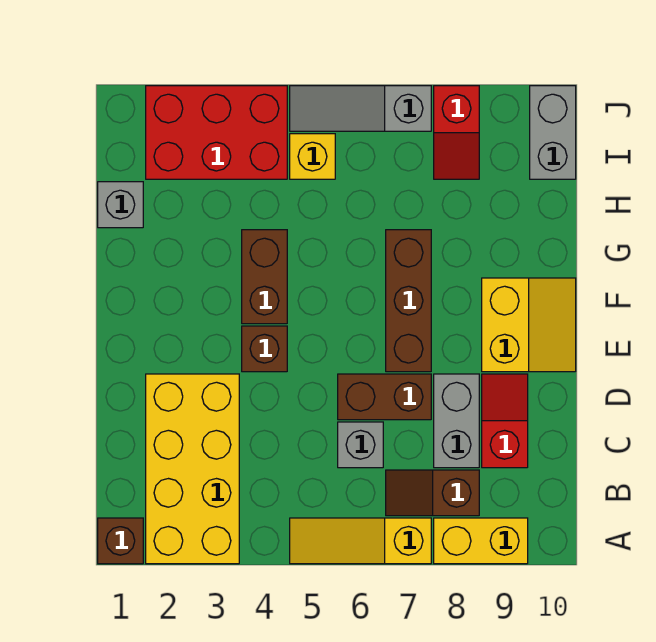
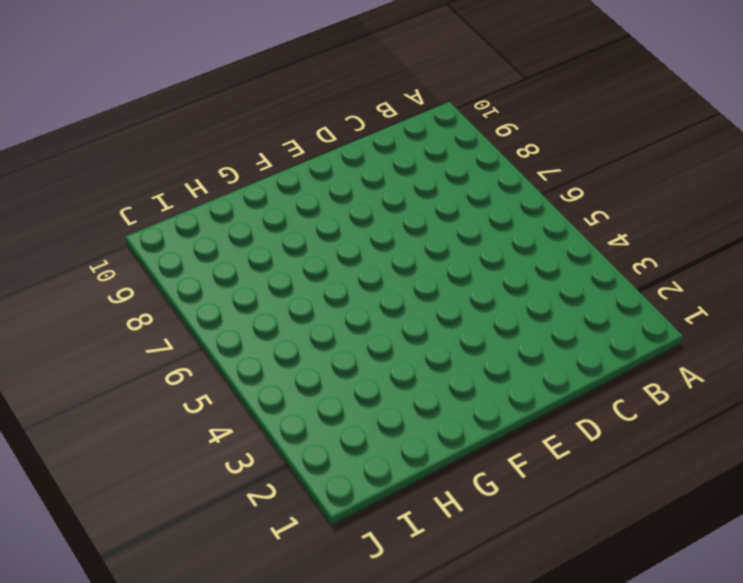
none -> brown brick A1 level 1
none -> yellow brick A2:D3 level 1
none -> yellow slope A5:A7 level 1 top 7

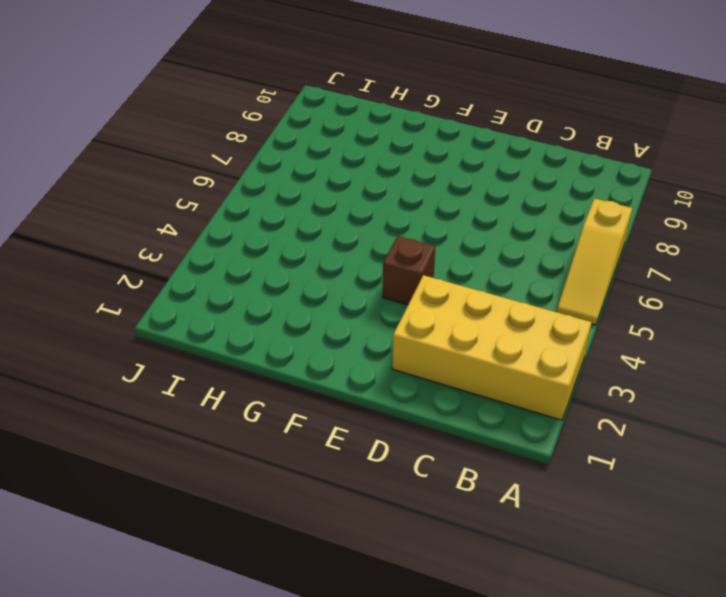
none -> brown brick A1 level 1
none -> yellow brick A8:A9 level 1
none -> brown slope B7:B8 level 1 top 8

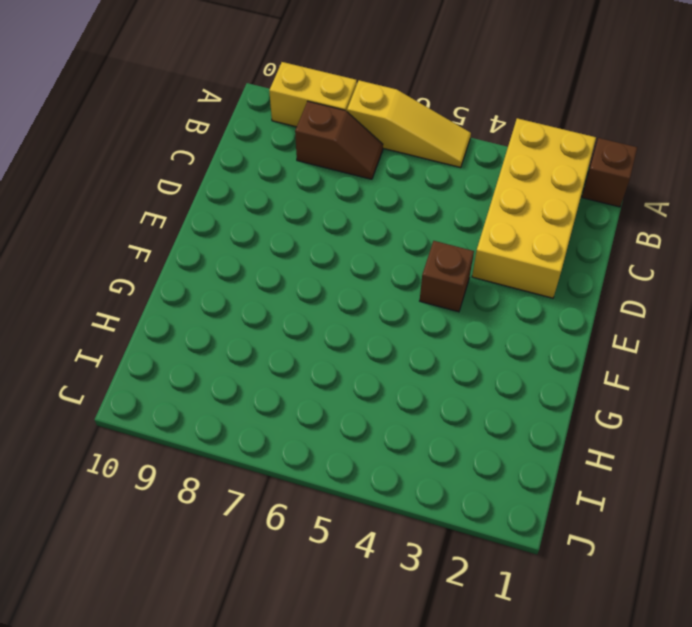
none -> grey brick C6 level 1
none -> grey brick C8:D8 level 1
none -> red slope C9:D9 level 1 top C

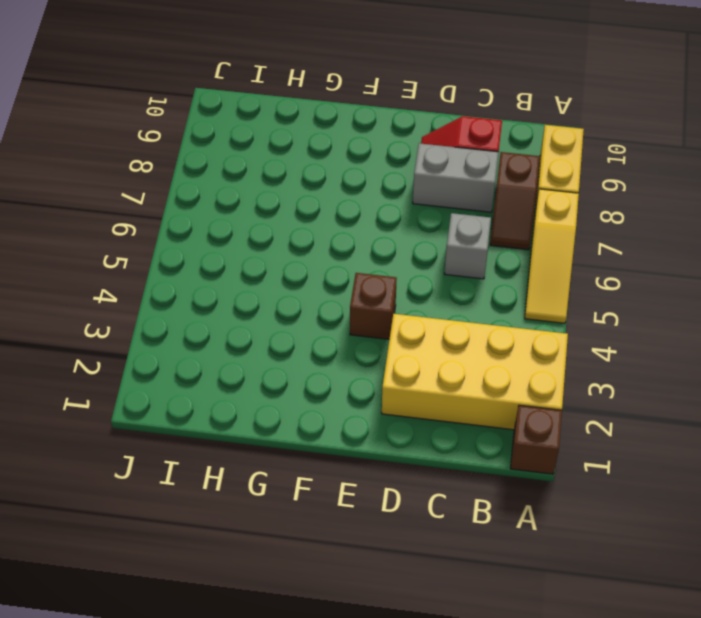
none -> brown brick D6:D7 level 1
none -> brown brick E7:G7 level 1
none -> yellow slope E9:F10 level 1 top 9

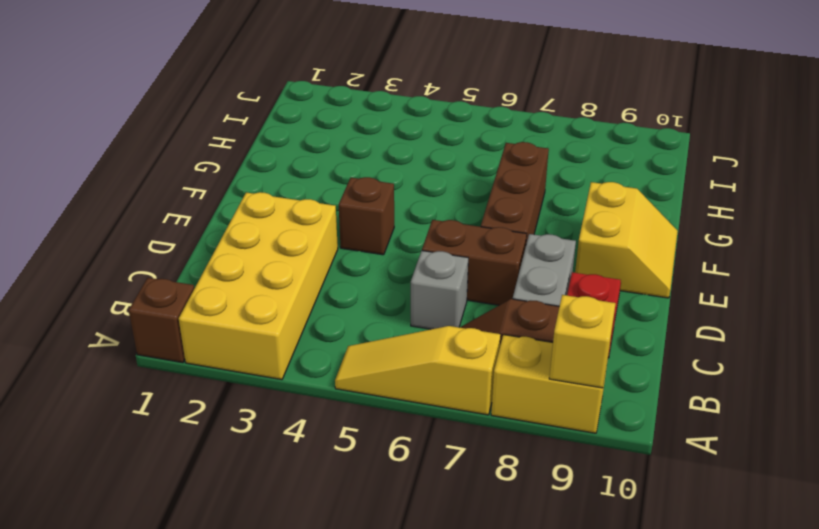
yellow brick A9 level 2 -> yellow brick I5 level 1
none -> brown brick F4:G4 level 1
none -> grey brick H1 level 1
none -> red brick I2:J4 level 1

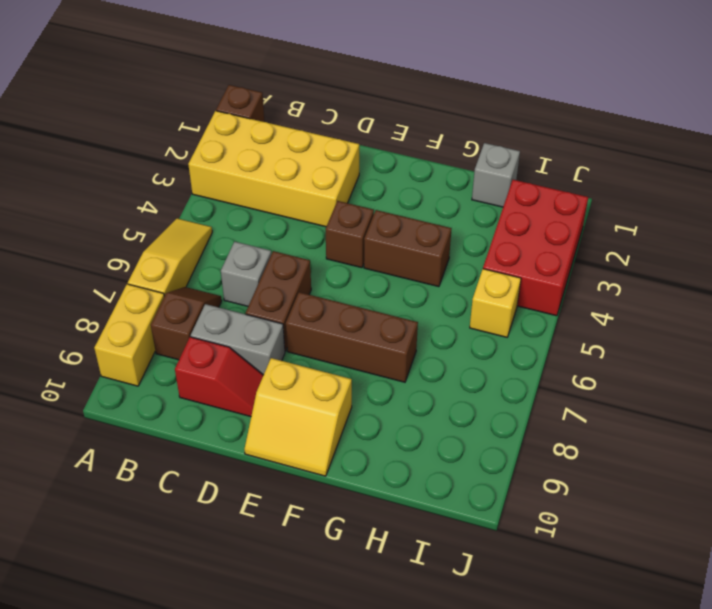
none -> red slope I8:J8 level 1 top J
none -> grey brick I10:J10 level 1
none -> grey slope J5:J7 level 1 top 7

